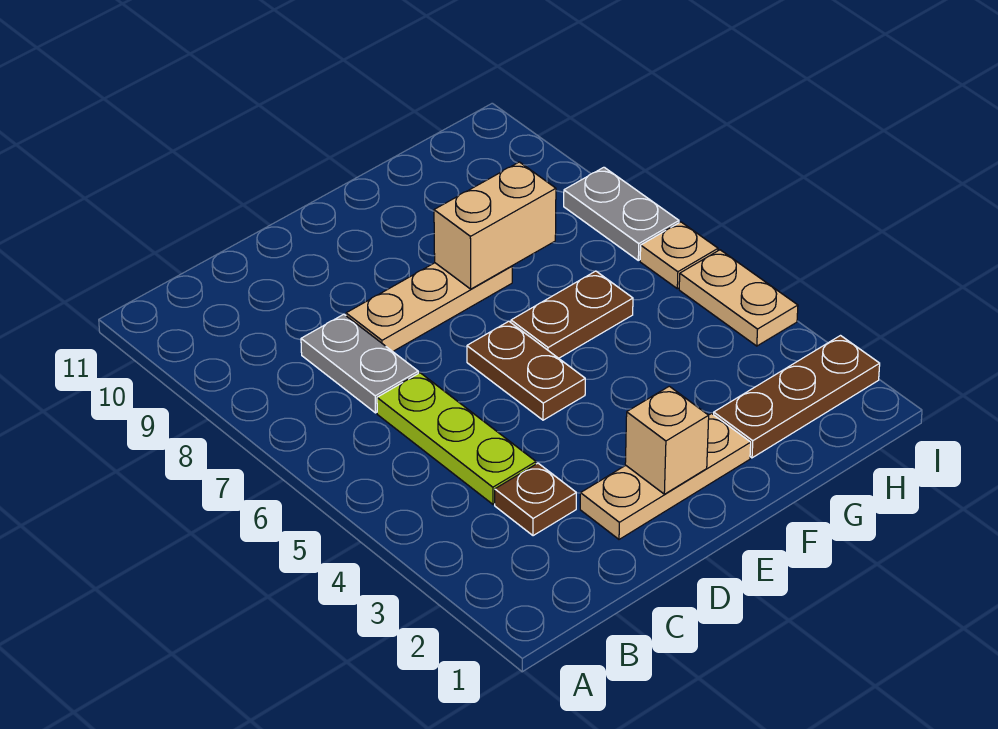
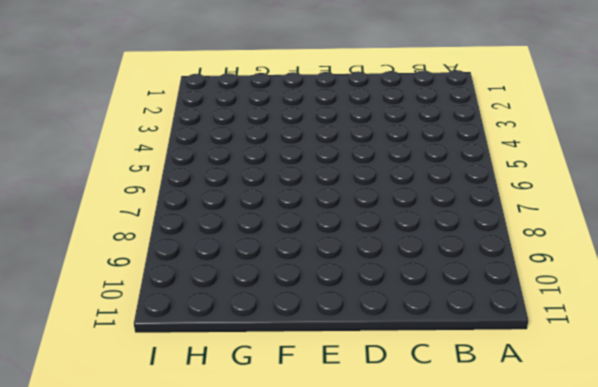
none -> brown plate C3 level 1
none -> lime plate C4:C6 level 1
none -> grey plate C7:C8 level 1

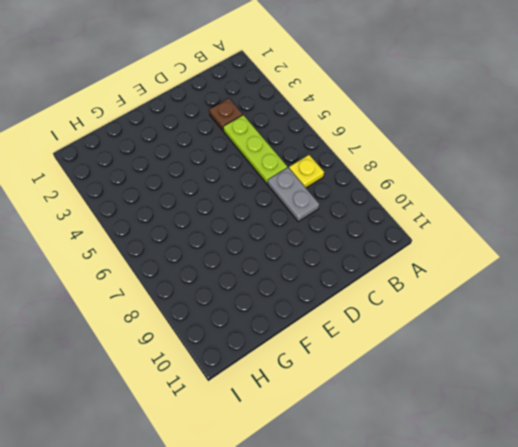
yellow plate B7 level 1 -> none
none -> tan plate D2:F2 level 1
none -> tan plate D8:F8 level 1
none -> brown plate E5:E6 level 1

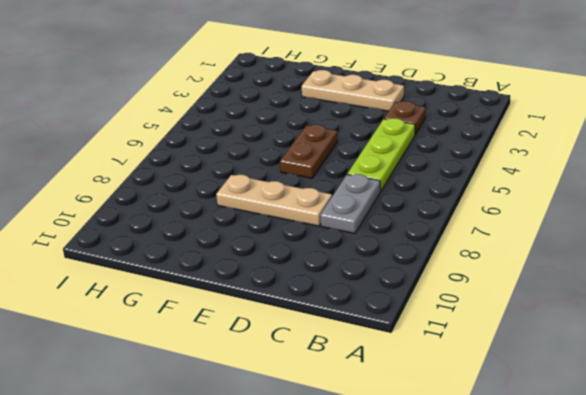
none -> brown plate F6:G6 level 1
none -> brown plate G2:I2 level 1
none -> tan plate I4:I5 level 1

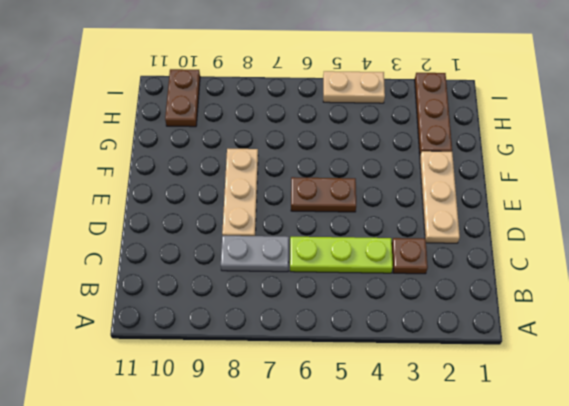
brown plate H10:I10 level 1 -> brown plate F6:G6 level 1
none -> tan plate I6 level 1
none -> grey plate I7:I8 level 1
none -> tan brick E2 level 2

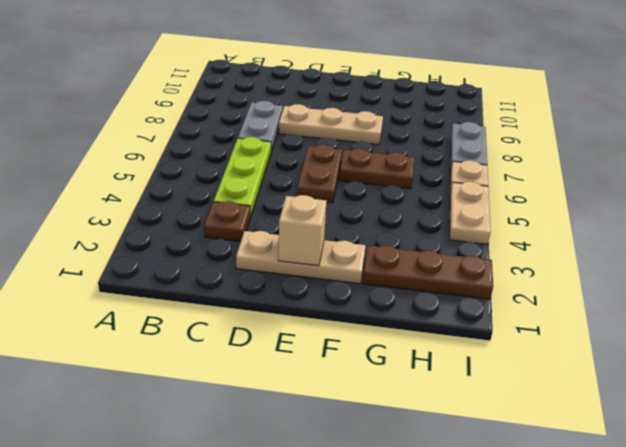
none -> tan brick F8:G8 level 2

